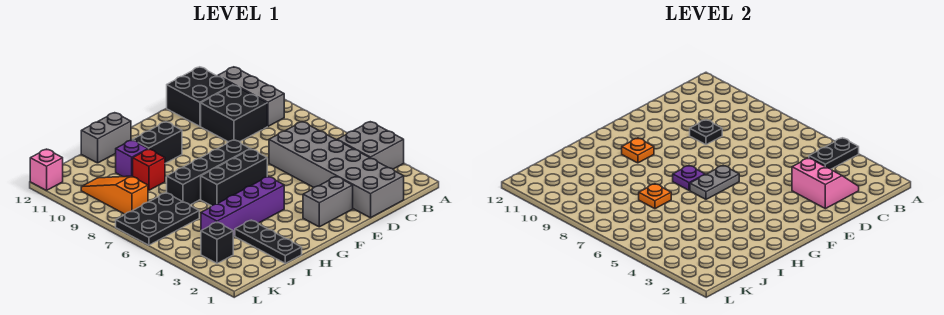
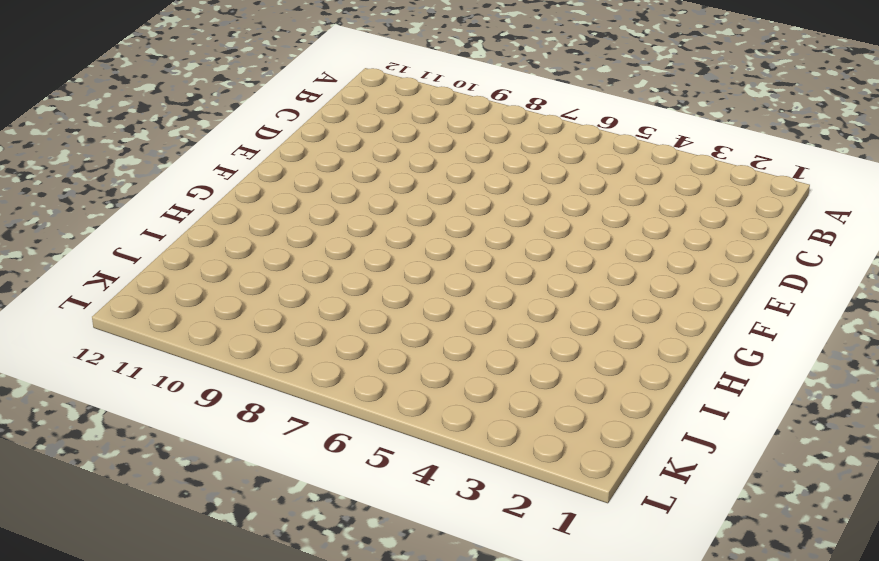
none -> grey brick A3:B4 level 1
none -> grey brick B9:B11 level 1
none -> grey brick C1:D6 level 1

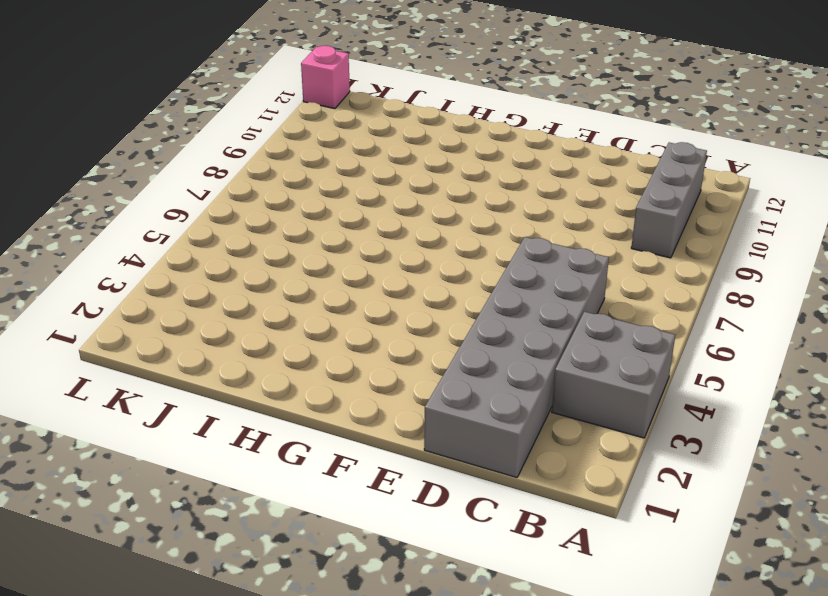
none -> black brick C9:D10 level 1
none -> black brick C11:D12 level 1
none -> grey brick E2:F2 level 1

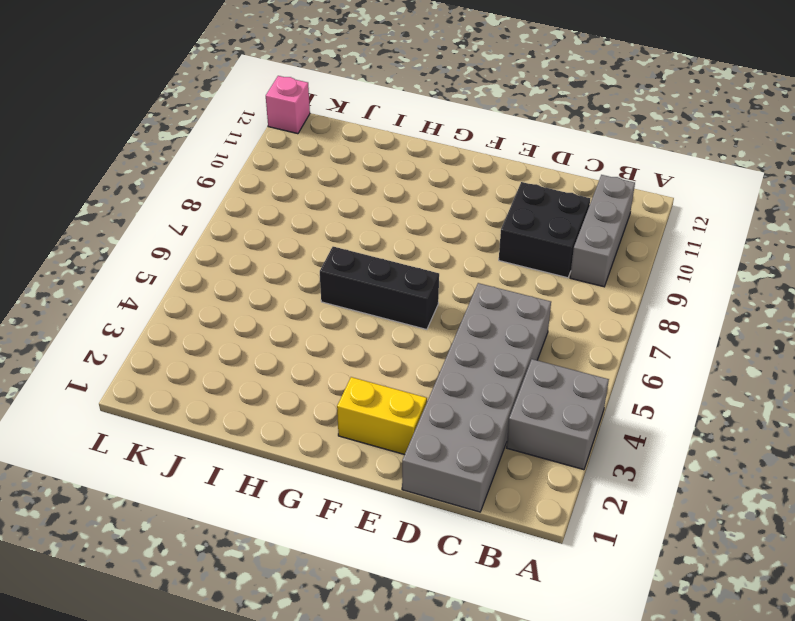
yellow brick E2:F2 level 1 -> grey brick E2:F2 level 1
none -> black brick C11:D12 level 1
none -> black brick F7:I7 level 1
none -> purple brick G4:J4 level 1

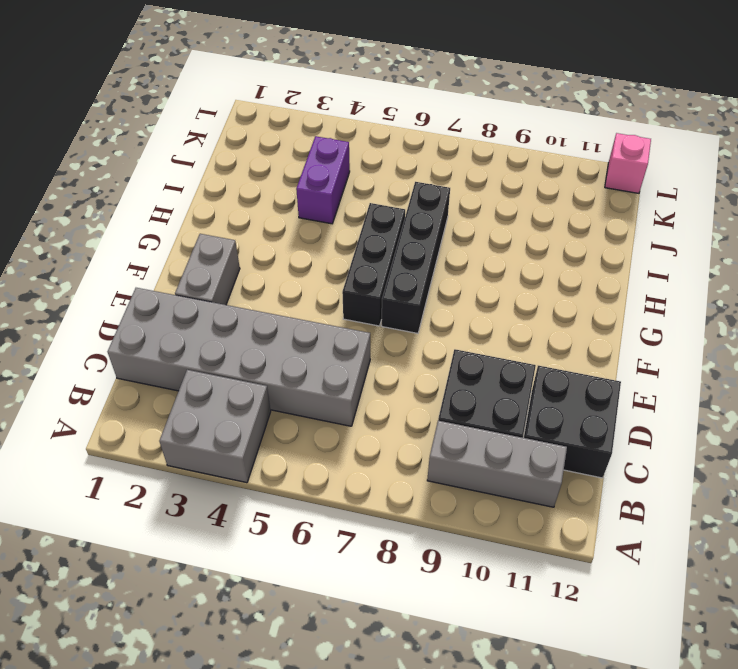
purple brick I4:J4 level 1 -> purple brick G4:J4 level 1
none -> black brick G10:H10 level 1
none -> grey brick H12:I12 level 1
none -> black plate I1:I3 level 1

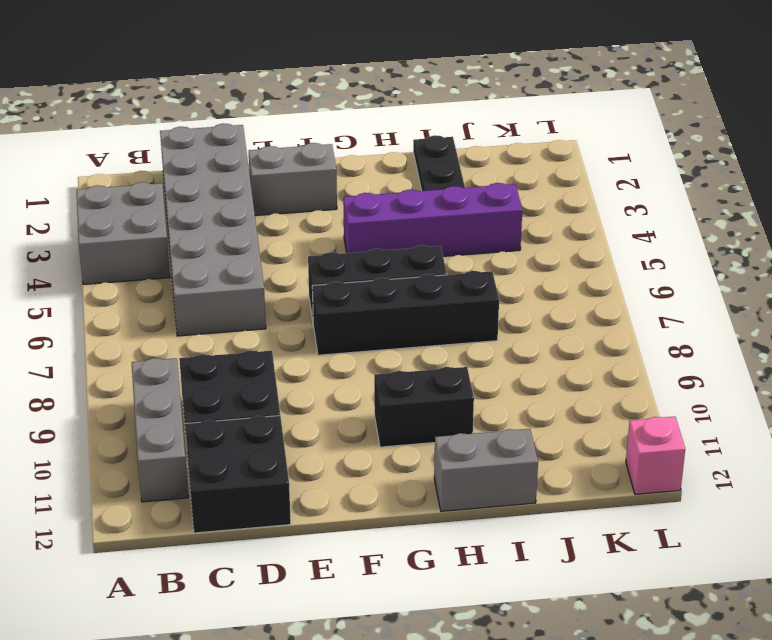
none -> red brick I9 level 1
none -> purple brick I10 level 1
none -> black plate J6:L7 level 1

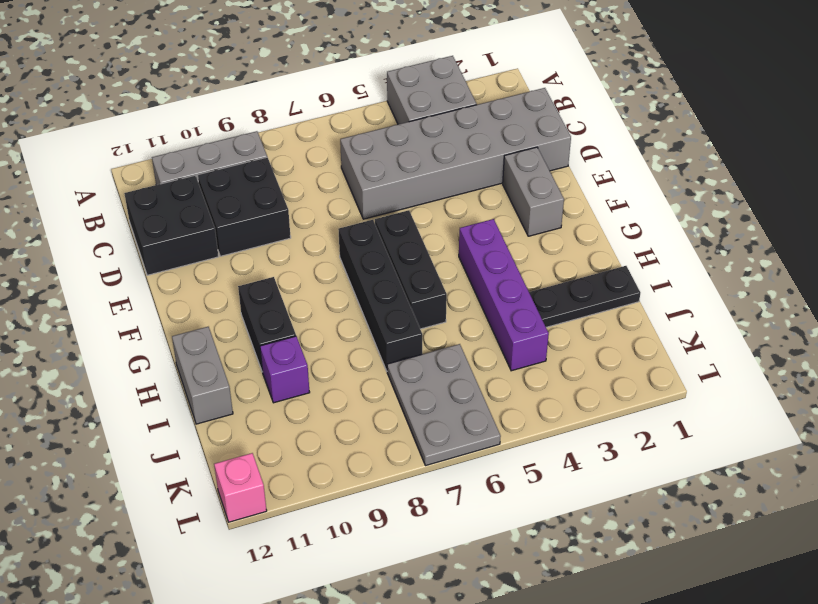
grey plate J6:L7 level 1 -> black plate J6:L7 level 1
none -> red brick I9 level 1
none -> black brick K3 level 1
none -> orange slope K8:K10 level 1 top 8

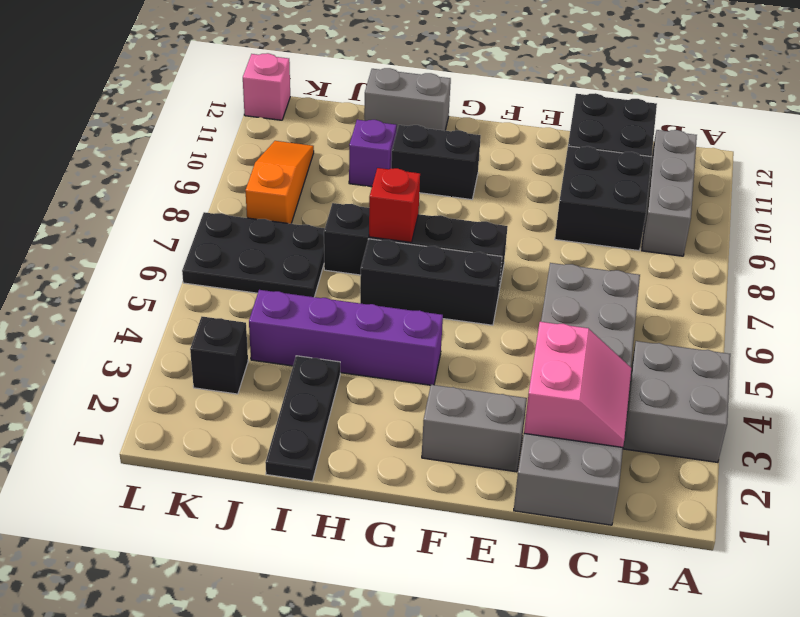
red brick H7 level 2 -> red brick I9 level 1
none -> black plate A4:B4 level 2
none -> black plate D9 level 2
none -> grey plate F6:G6 level 2

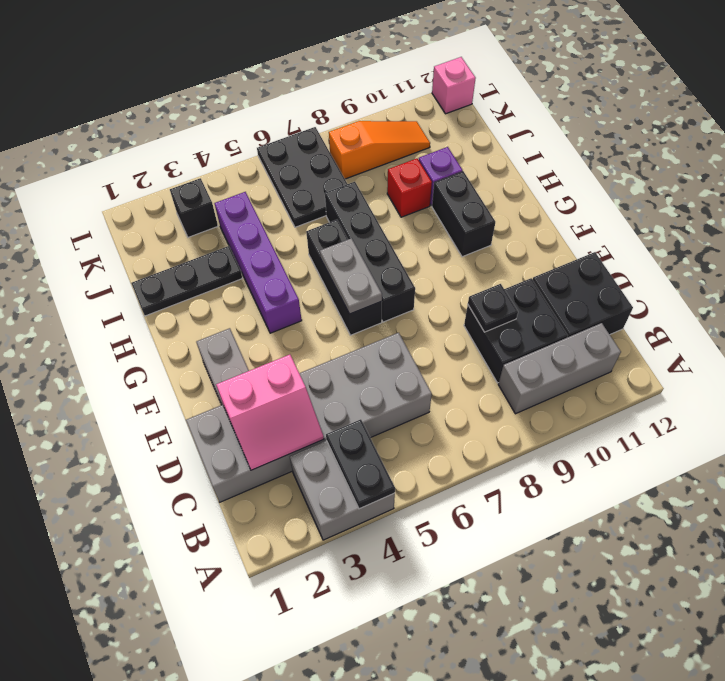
none -> grey brick H12:I12 level 1
none -> purple plate G7 level 2
none -> orange plate G10 level 2

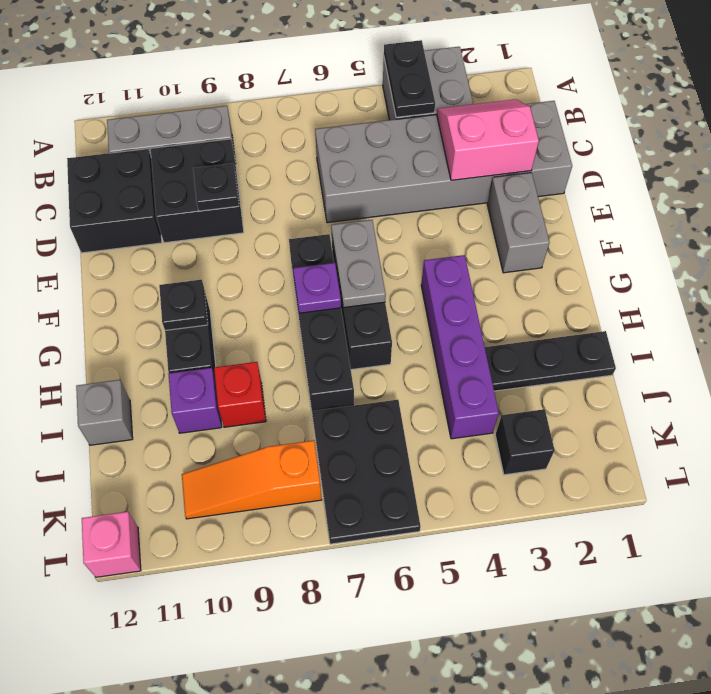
black plate G10 level 2 -> orange plate G10 level 2
grey brick I12 level 1 -> grey brick H12:I12 level 1
none -> orange plate I7 level 2

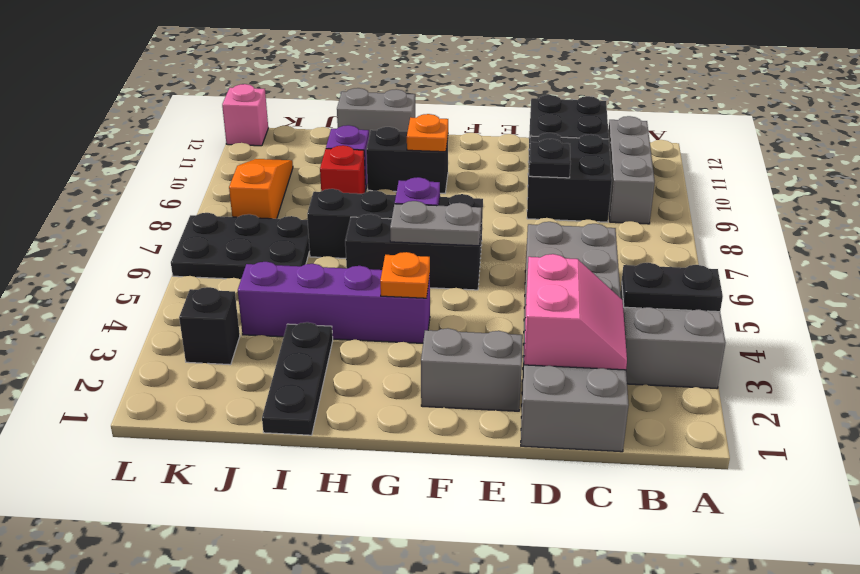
orange plate G4 level 2 -> orange plate I7 level 2

